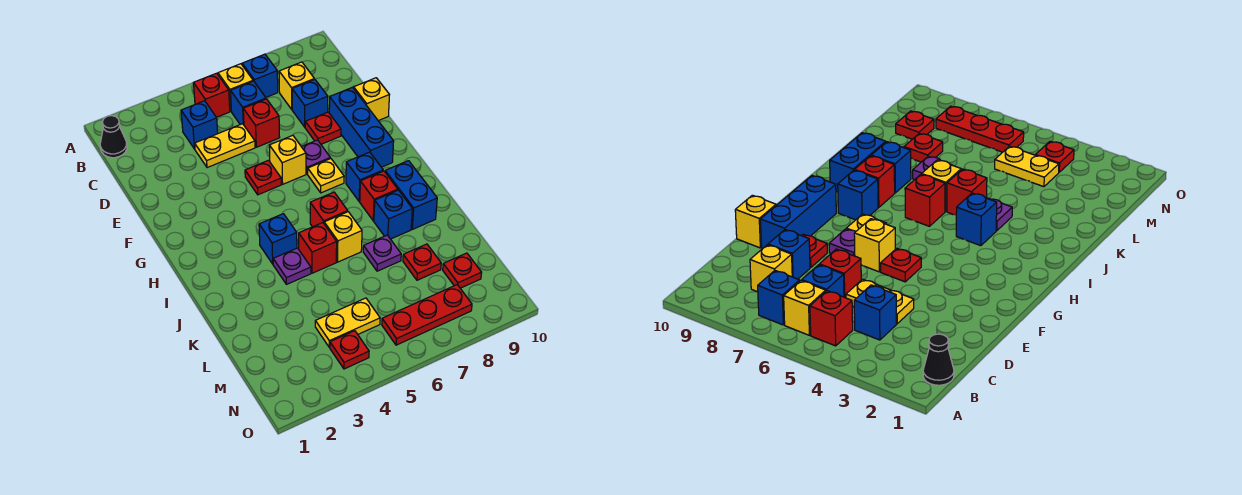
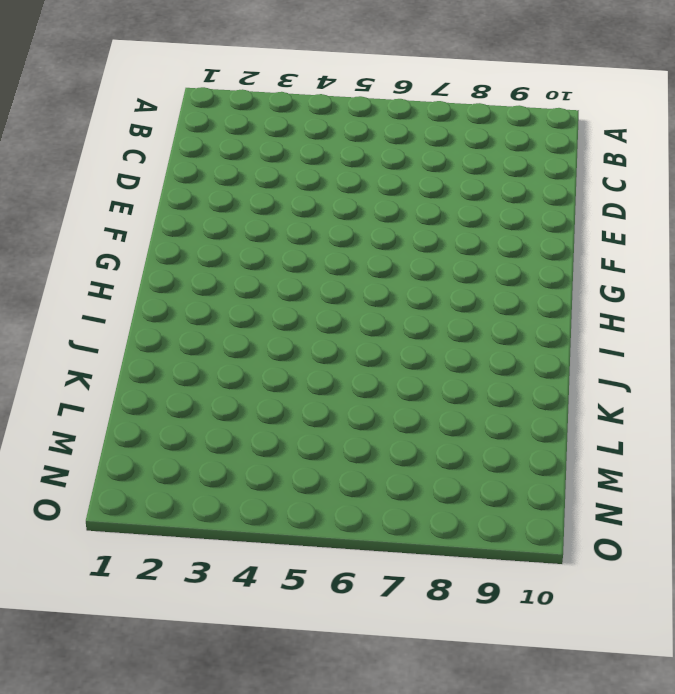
none -> black cone B1 level 1
none -> red brick B5 level 1
none -> yellow brick B6 level 1
none -> blue brick B7 level 1

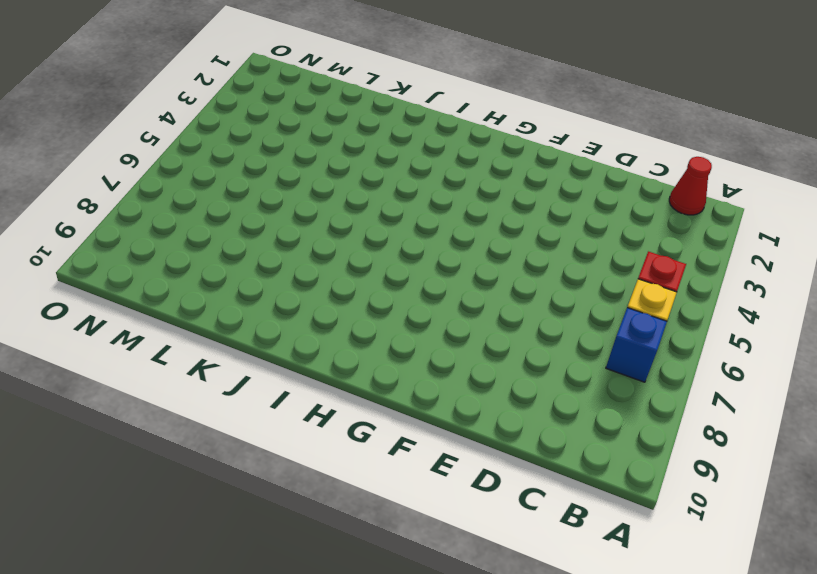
red cone B1 level 1 -> black cone B1 level 1
none -> blue brick C4 level 1
none -> blue brick C6 level 1
none -> yellow brick C8 level 1
none -> yellow plate D4:D5 level 1

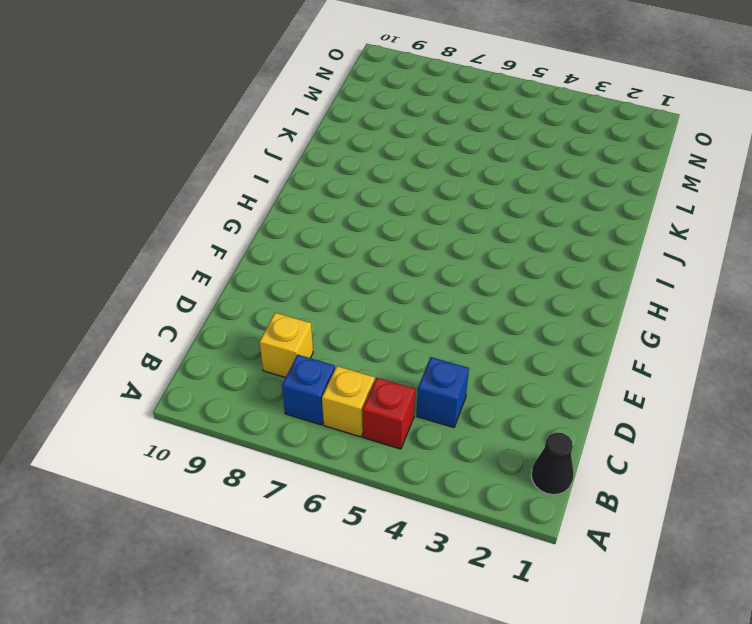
none -> blue brick C6 level 1
none -> yellow plate D4:D5 level 1
none -> red brick D6 level 1
none -> blue brick D8 level 1

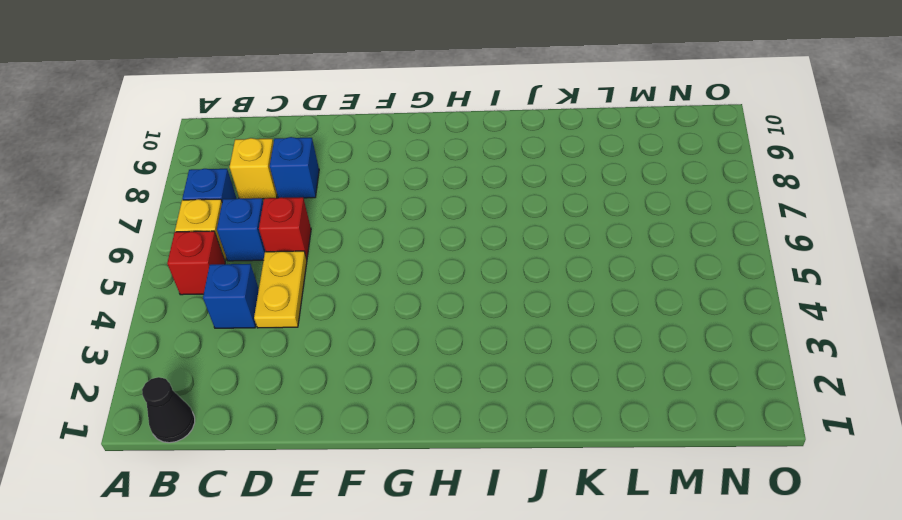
none -> red plate E8 level 1
none -> blue brick E9:G9 level 1
none -> yellow brick E10 level 1
none -> red plate F5 level 1

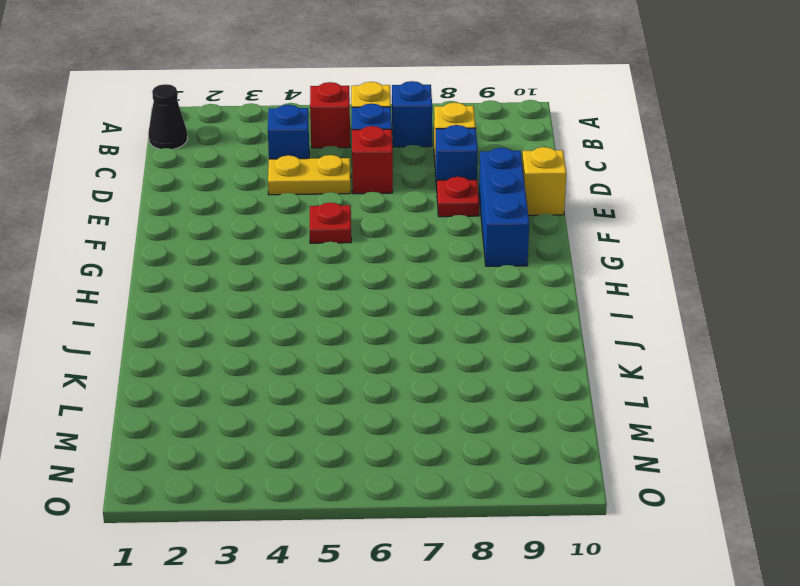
none -> yellow brick F6 level 1
none -> purple plate F7 level 1
none -> yellow plate G7 level 1
none -> blue brick H8 level 1

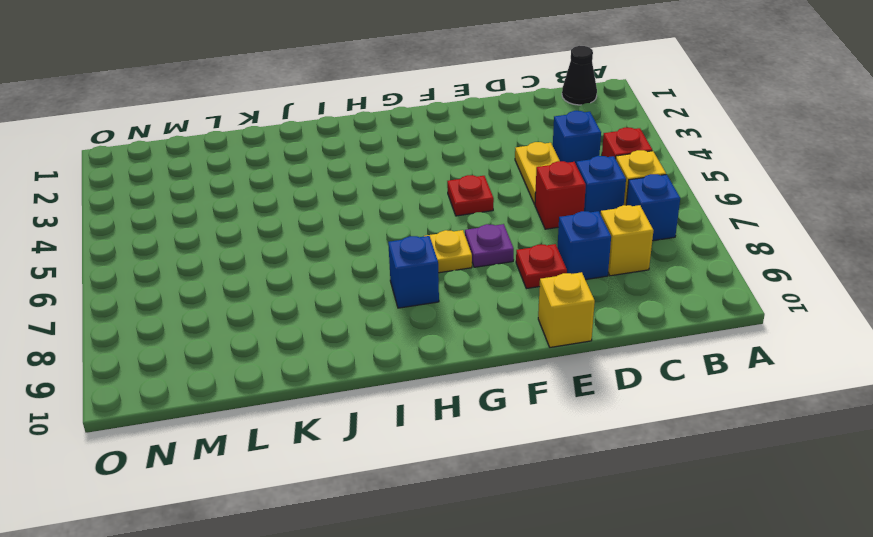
none -> blue brick E9:G9 level 1
none -> yellow brick F6 level 1
none -> blue brick I4 level 1
none -> red brick I6 level 1

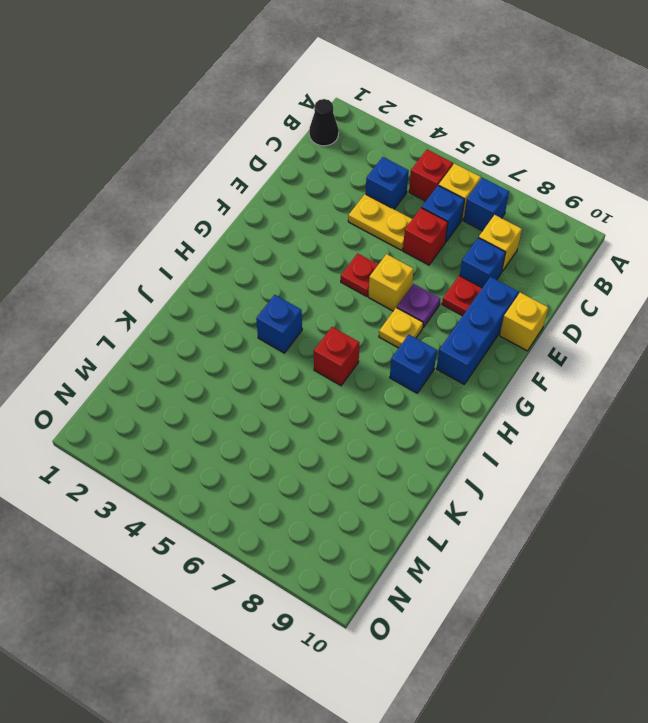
none -> red brick I8 level 1
none -> blue brick I9:J9 level 1
none -> purple plate J4 level 1
none -> red brick J5 level 1

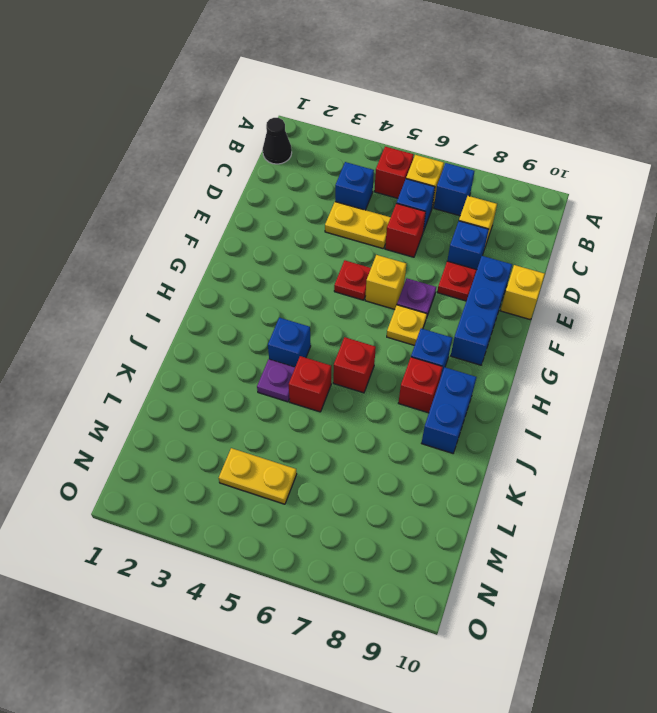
none -> yellow brick J6 level 1
none -> blue brick J8 level 1
none -> purple plate K7 level 1
none -> red plate L8 level 1

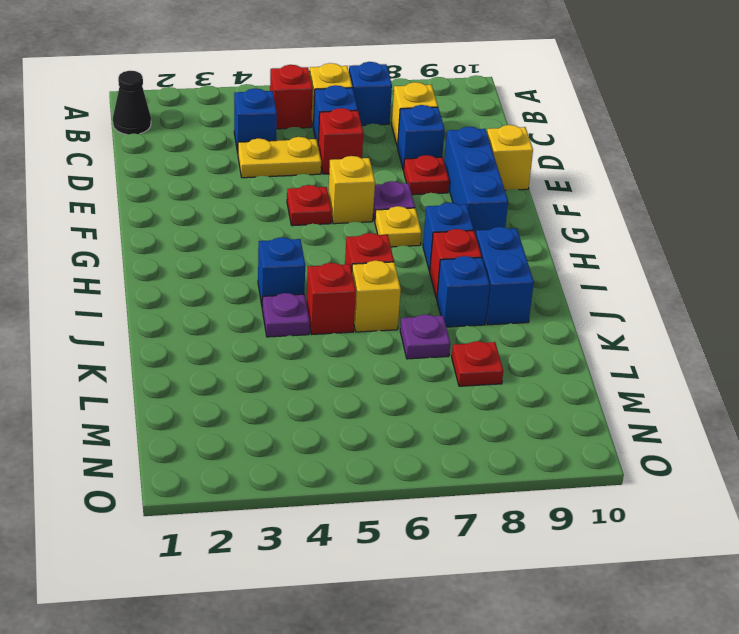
none -> yellow plate M4:M5 level 1
none -> red plate M9 level 1
none -> red plate N4 level 1
none -> red plate N6:N8 level 1

